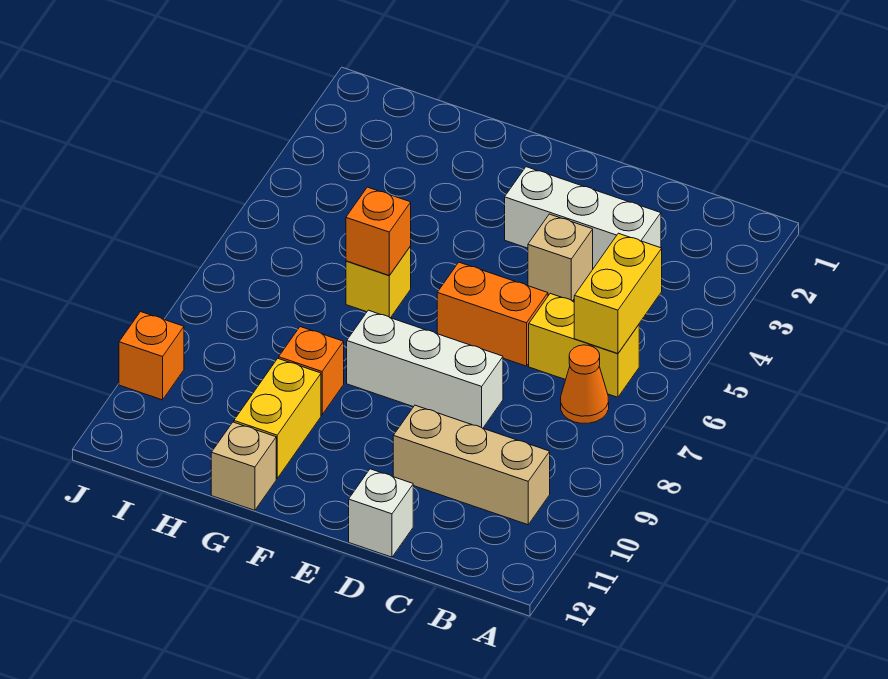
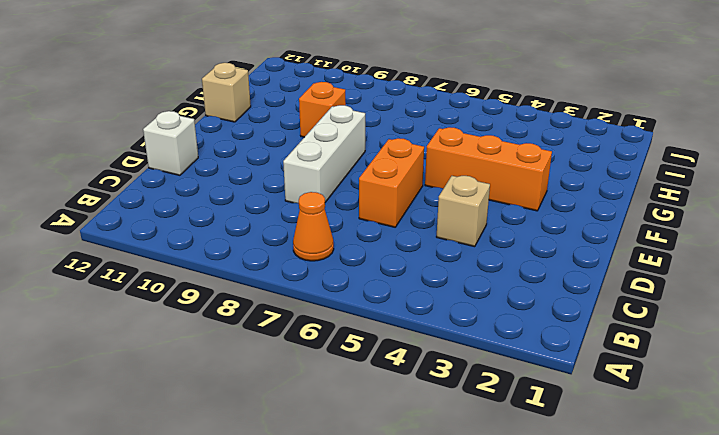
orange brick F3:F5 level 1 -> none
none -> yellow brick B6:C6 level 1
none -> tan brick B10:D10 level 1
none -> white brick C3:E3 level 1

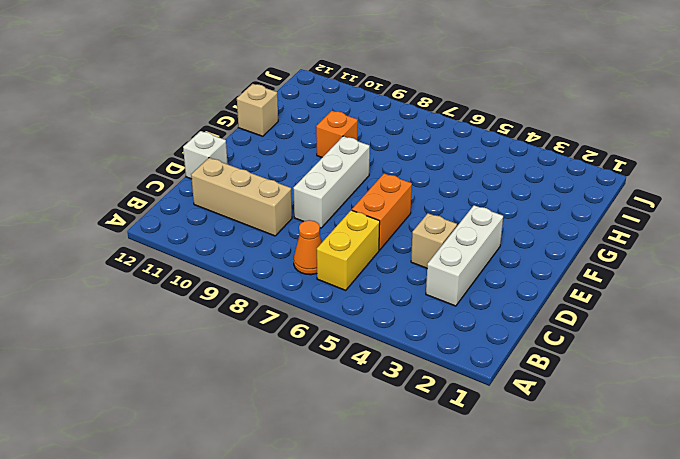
tan brick C9:C11 level 1 -> tan brick B10:D10 level 1
none -> yellow brick G6 level 1
none -> yellow brick G10:G11 level 1
none -> orange brick J10 level 1

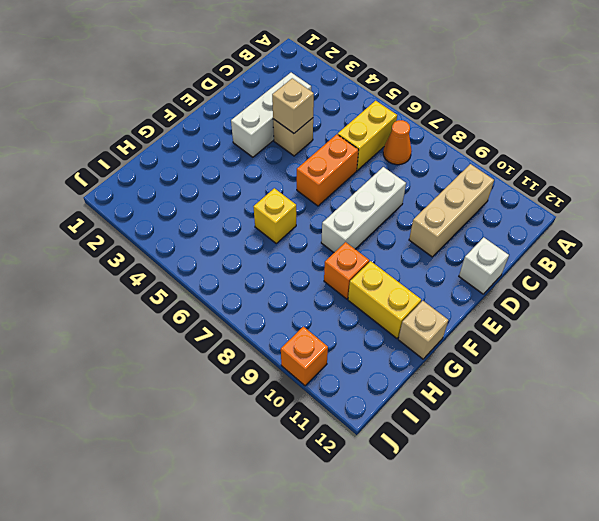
tan brick D4 level 2 -> none
none -> yellow brick B5:B6 level 2
none -> orange brick G6 level 2

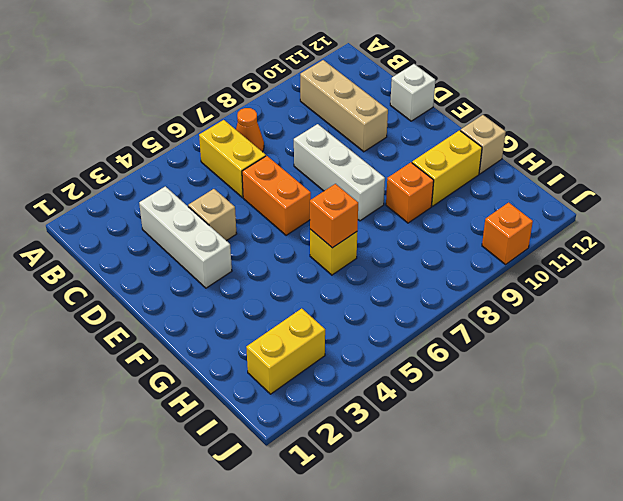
yellow brick I2:I3 level 1 -> yellow brick B5:B6 level 2

